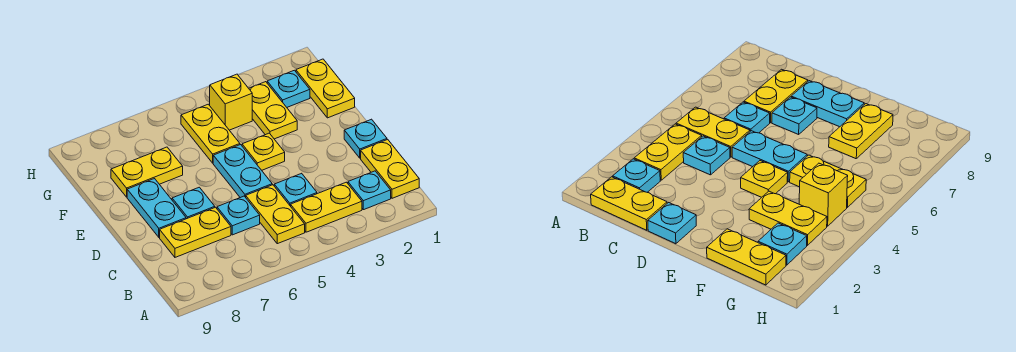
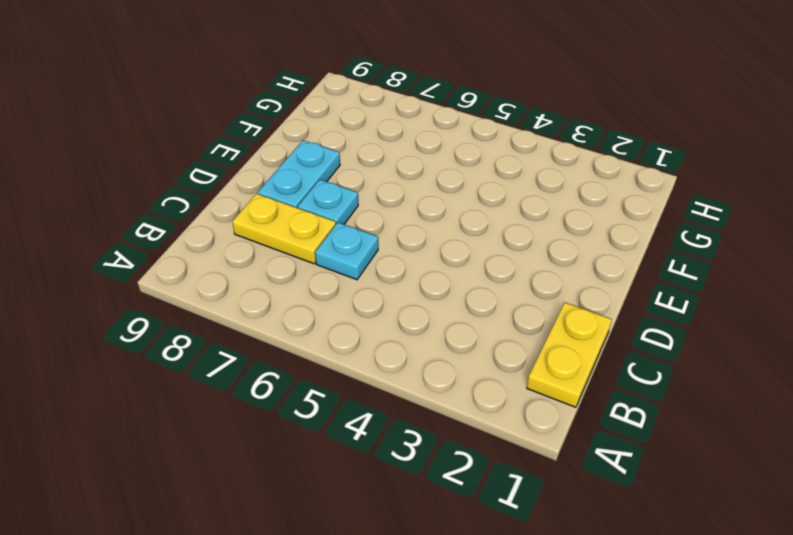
none -> cyan plate B2 level 1
none -> yellow plate B3:B4 level 1
none -> yellow plate B5:C5 level 1

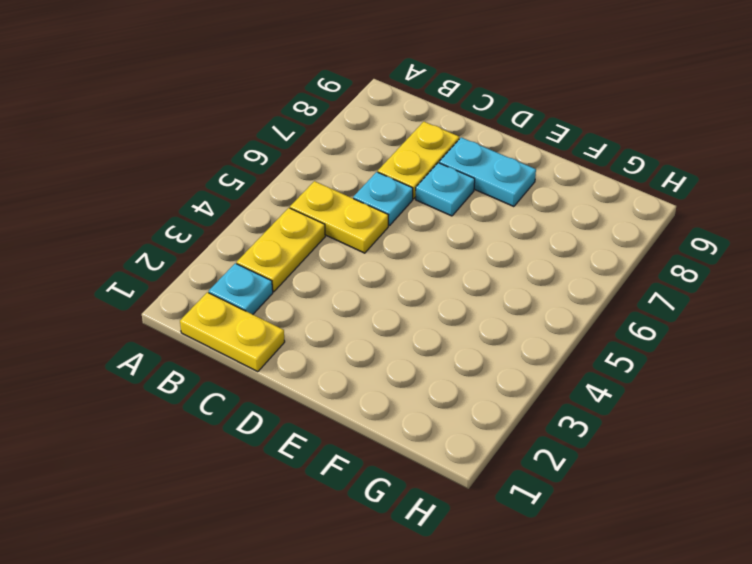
none -> cyan plate C4 level 1
none -> cyan plate D1 level 1
none -> cyan plate D5:E5 level 1

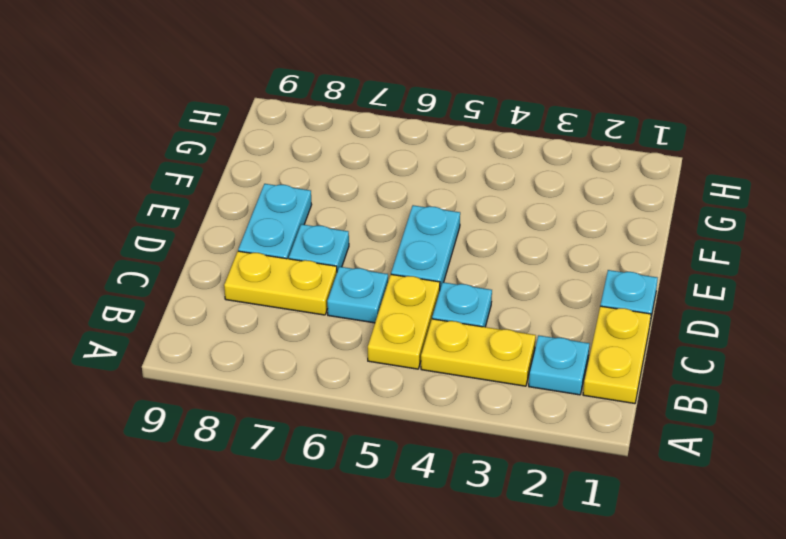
none -> yellow plate E4 level 1
none -> yellow plate F1:G1 level 1
none -> yellow plate F3:G3 level 1

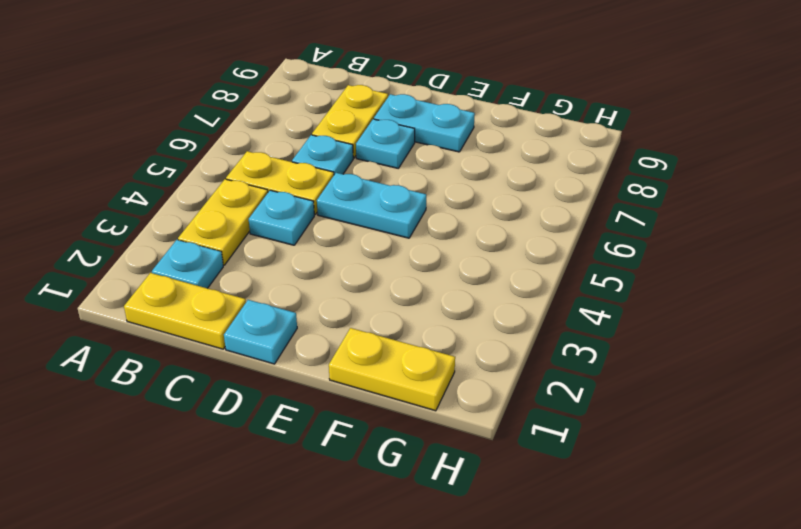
none -> yellow plate E4 level 1
none -> yellow plate F3:G3 level 1
none -> yellow plate F5:G5 level 1

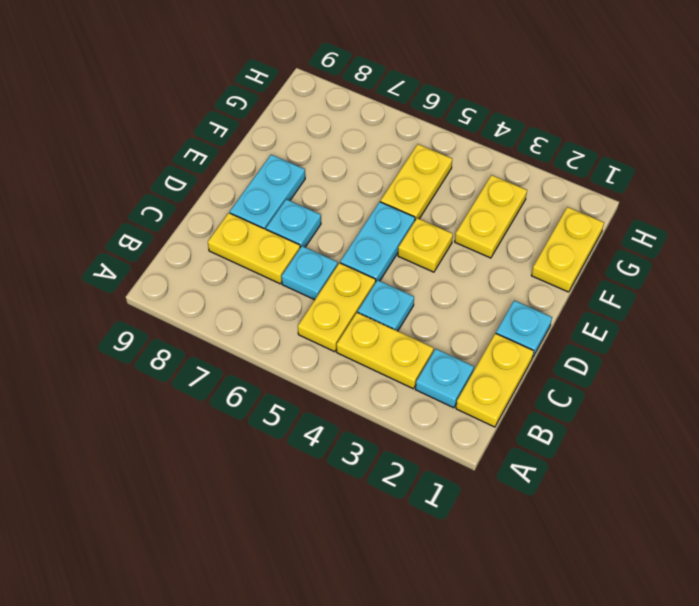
none -> yellow plate F7:F8 level 1
none -> cyan plate G2 level 1
none -> yellow brick G4 level 1

